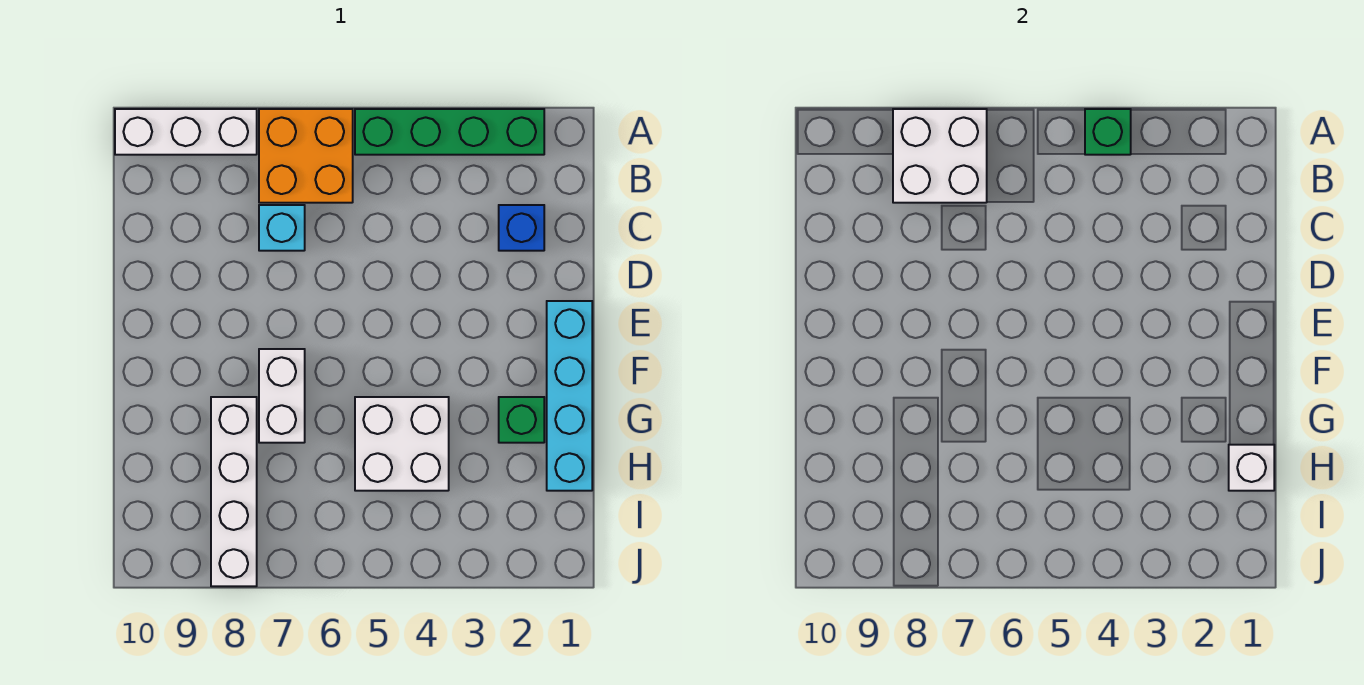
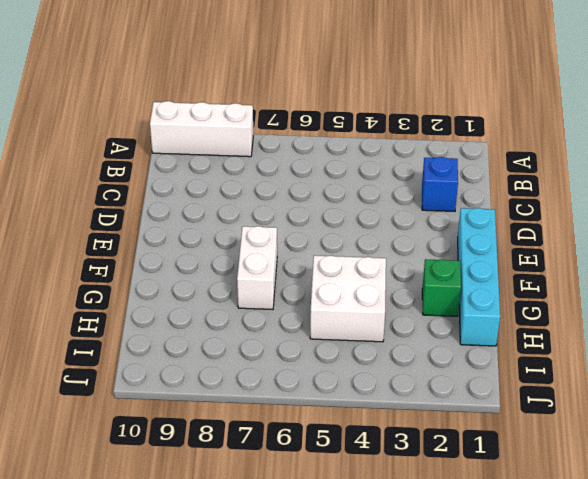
none -> green brick A2:A5 level 1
none -> orange brick A6:B7 level 1
none -> cyan brick C7 level 1

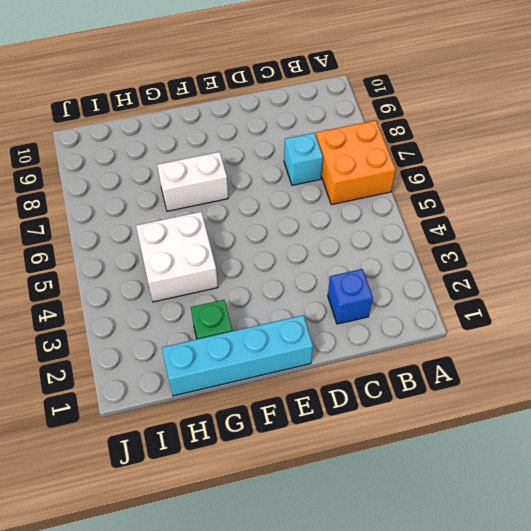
none -> green brick A2:A5 level 1
none -> white brick A8:A10 level 1
none -> white brick G8:J8 level 1

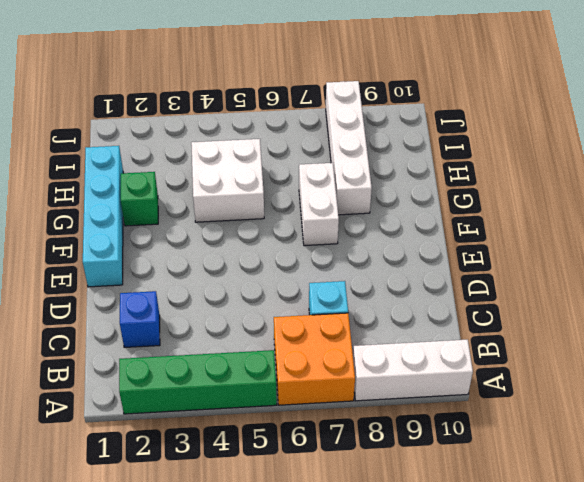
none -> green brick A4 level 2
none -> white brick A7:B8 level 2
none -> white brick H1 level 2

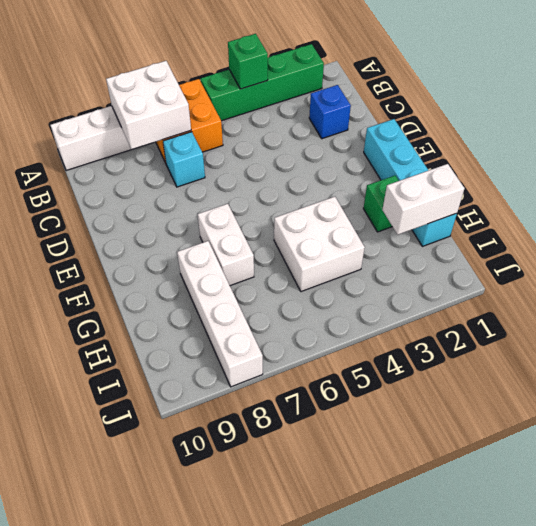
white brick H1:H2 level 2 -> white brick H1 level 2

